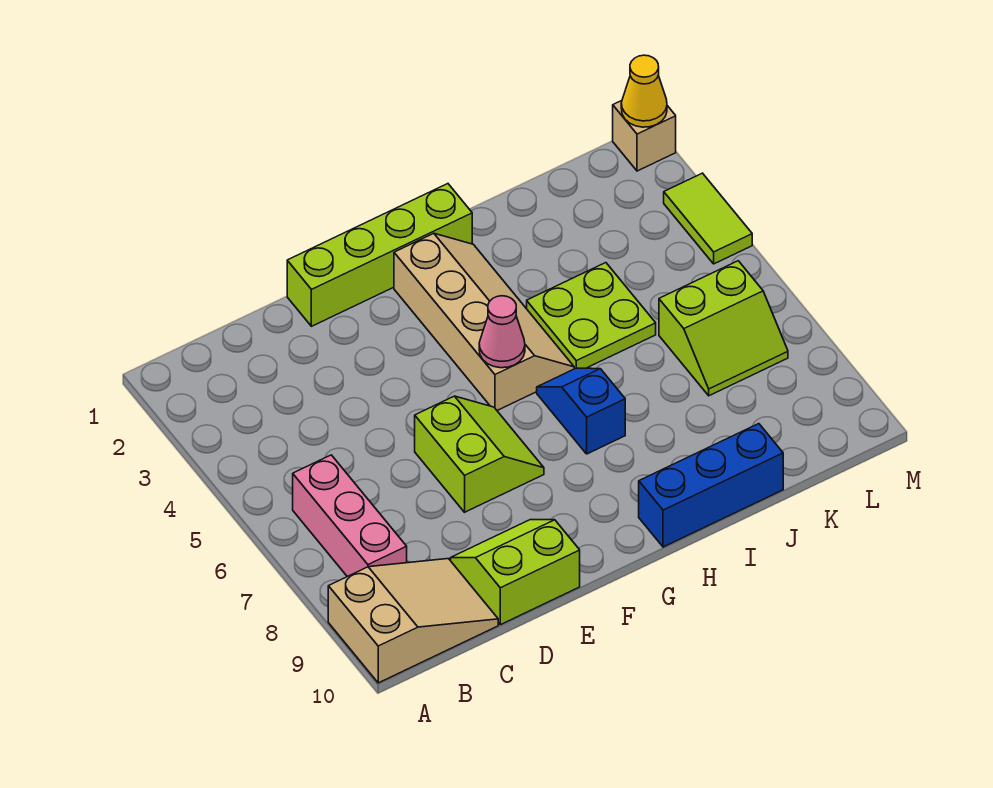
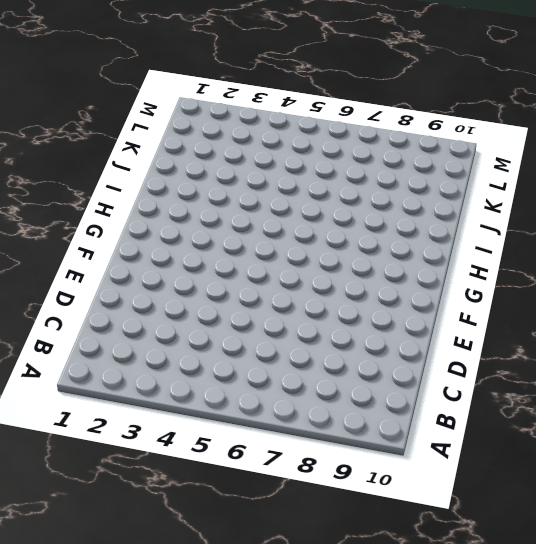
none -> tan slope A9:C10 level 1 top A
none -> pink brick B6:B8 level 1
none -> lime slope D9:E10 level 1 top 10

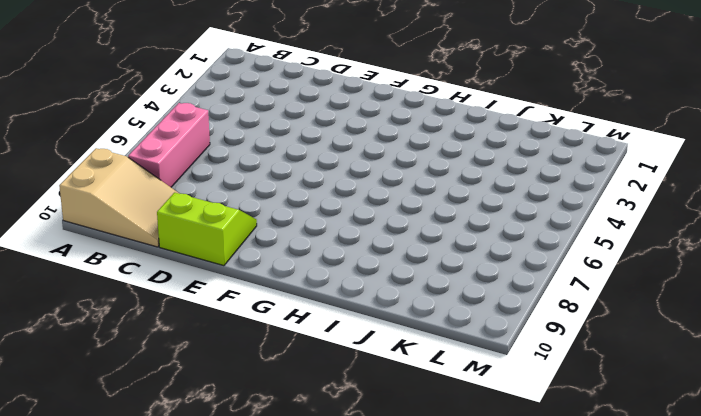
none -> lime brick E1:H1 level 1
none -> lime slope E6:F7 level 1 top E
none -> tan slope G2:H5 level 1 top G

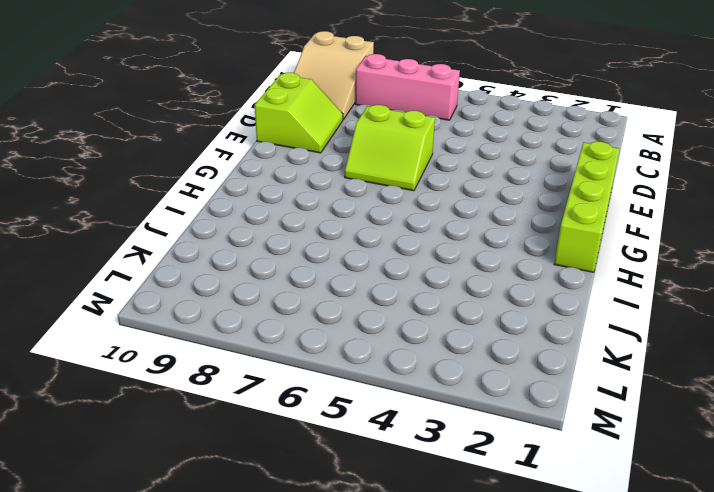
none -> tan slope G2:H5 level 1 top G
none -> blue slope H6:H7 level 1 top 7
none -> blue brick H10:J10 level 1

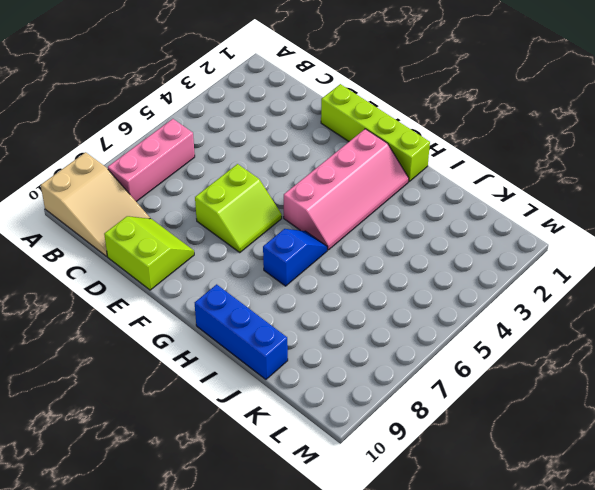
pink slope G2:H5 level 1 top G -> tan slope G2:H5 level 1 top G
none -> lime plate I4:J5 level 1
none -> lime slope K6:L7 level 1 top 6
none -> tan brick M1 level 1

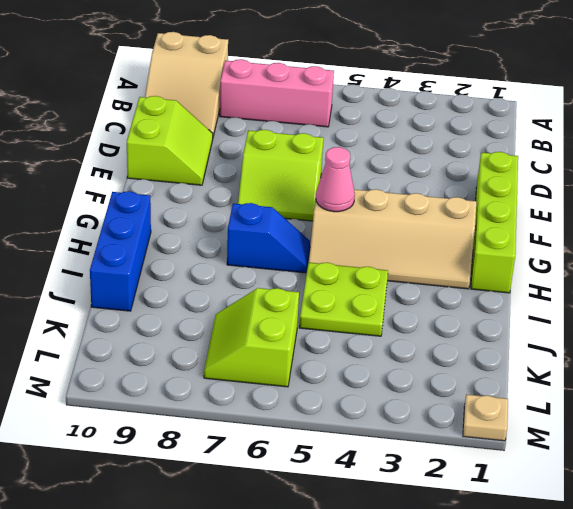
tan plate M1 level 1 -> tan brick M1 level 1
none -> lime tile M3:M4 level 1
none -> yellow cone M1 level 2

